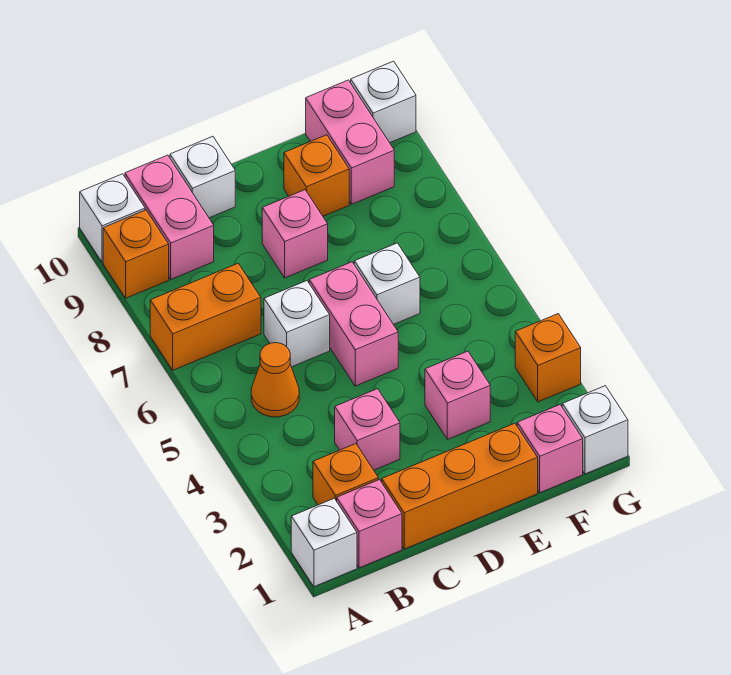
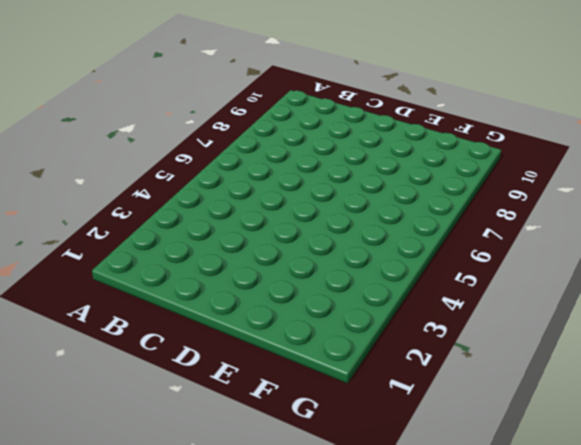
none -> white brick A1 level 1
none -> orange brick A7:B7 level 1
none -> orange brick A9 level 1

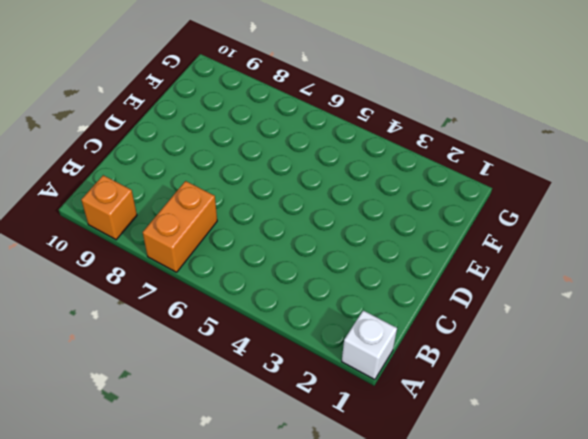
none -> white brick A10 level 1
none -> pink brick B1 level 1
none -> orange brick B2 level 1

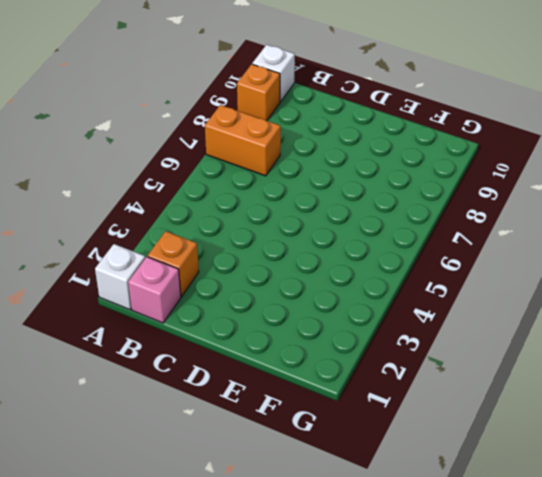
none -> orange cone B5 level 1
none -> pink brick B9:B10 level 1
none -> orange brick C1:E1 level 1

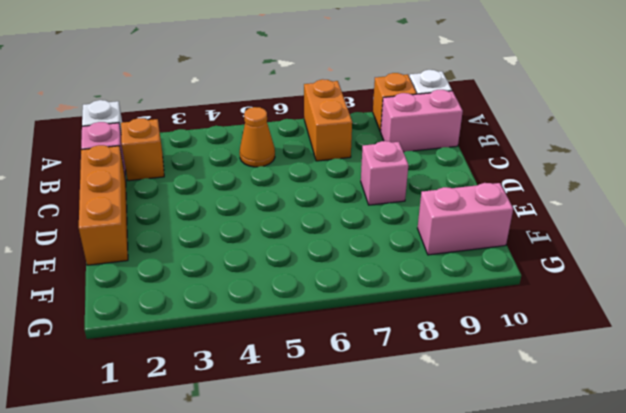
none -> pink brick C3 level 1
none -> white brick C6 level 1
none -> white brick C10 level 1

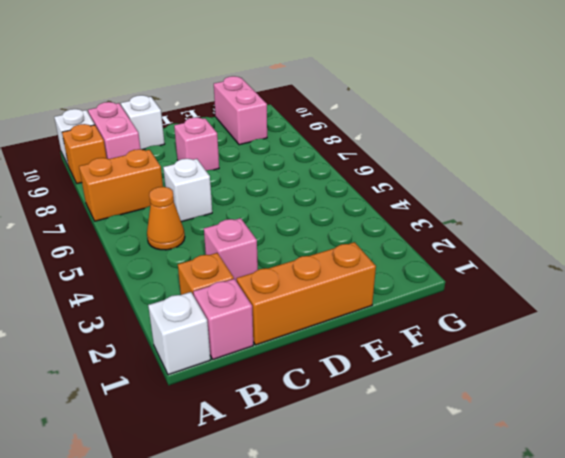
none -> pink brick D5:D6 level 1
none -> pink brick E3 level 1
none -> white brick E6 level 1

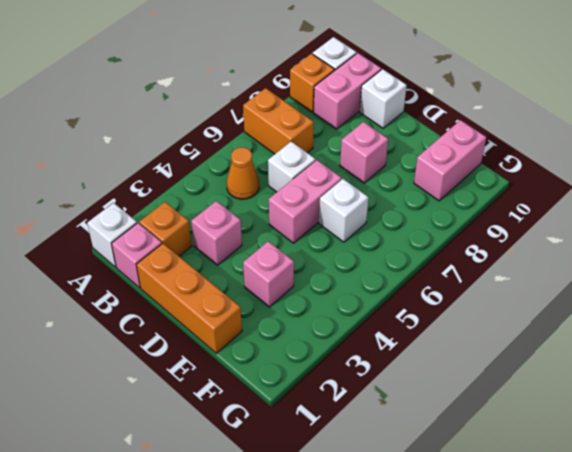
none -> orange brick E9 level 1
none -> pink brick F1 level 1
none -> white brick G1 level 1

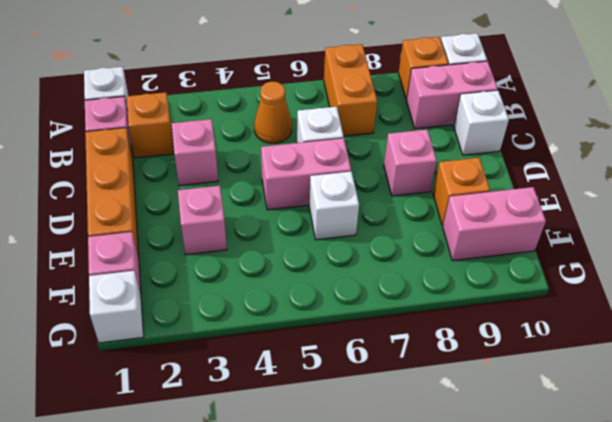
none -> orange brick G3 level 1
none -> white brick G10 level 1

